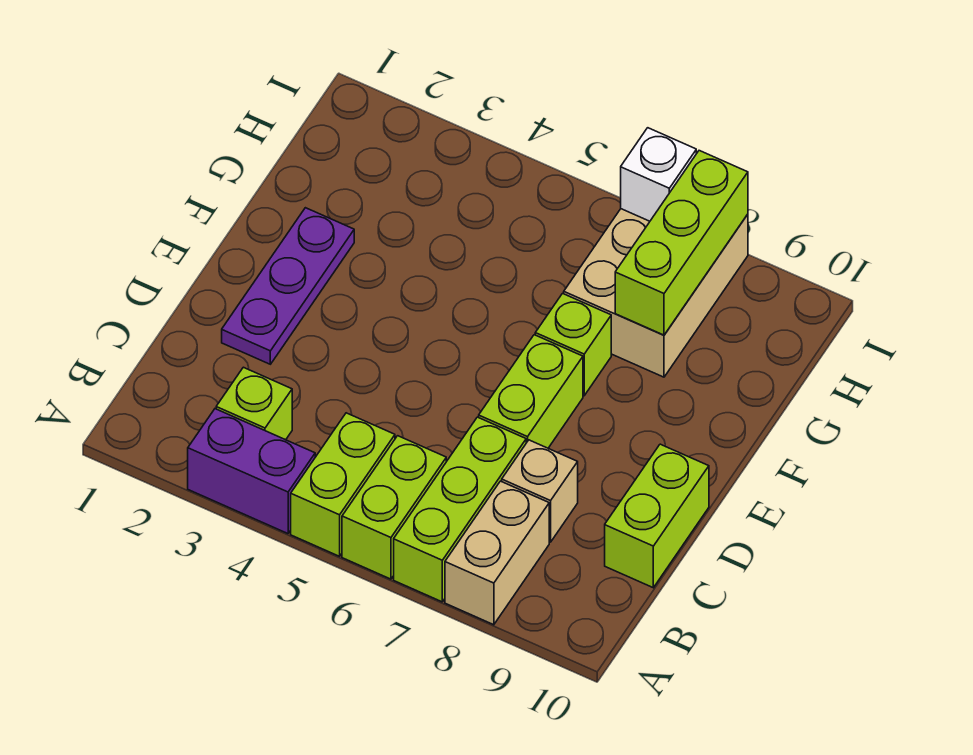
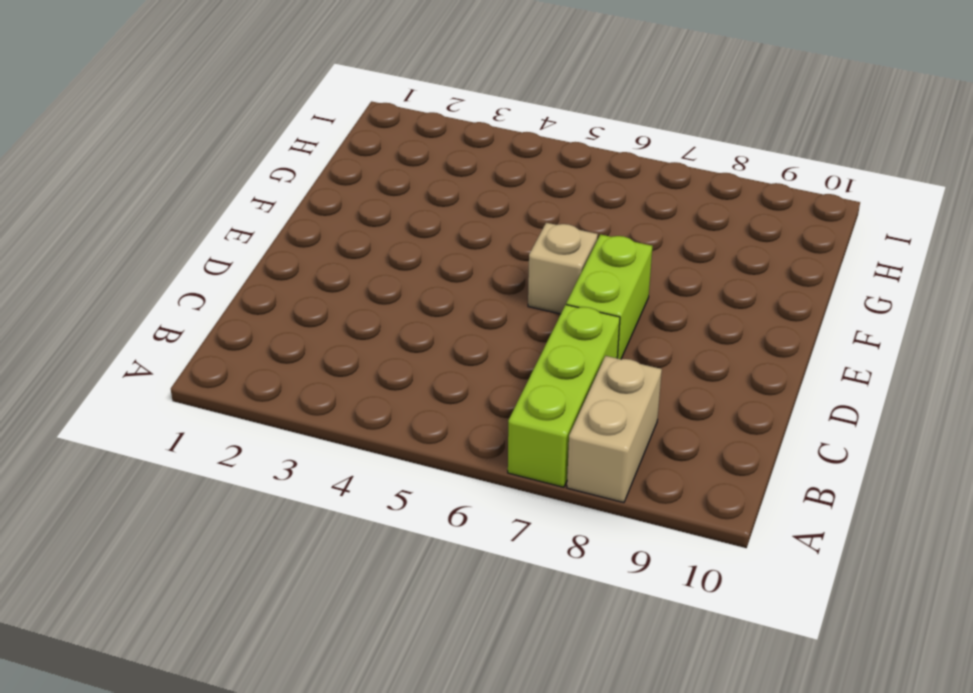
tan brick E6 level 1 -> tan brick C8 level 1
none -> purple brick A3:A4 level 1
none -> lime brick A5:B5 level 1
none -> lime brick A6:B6 level 1

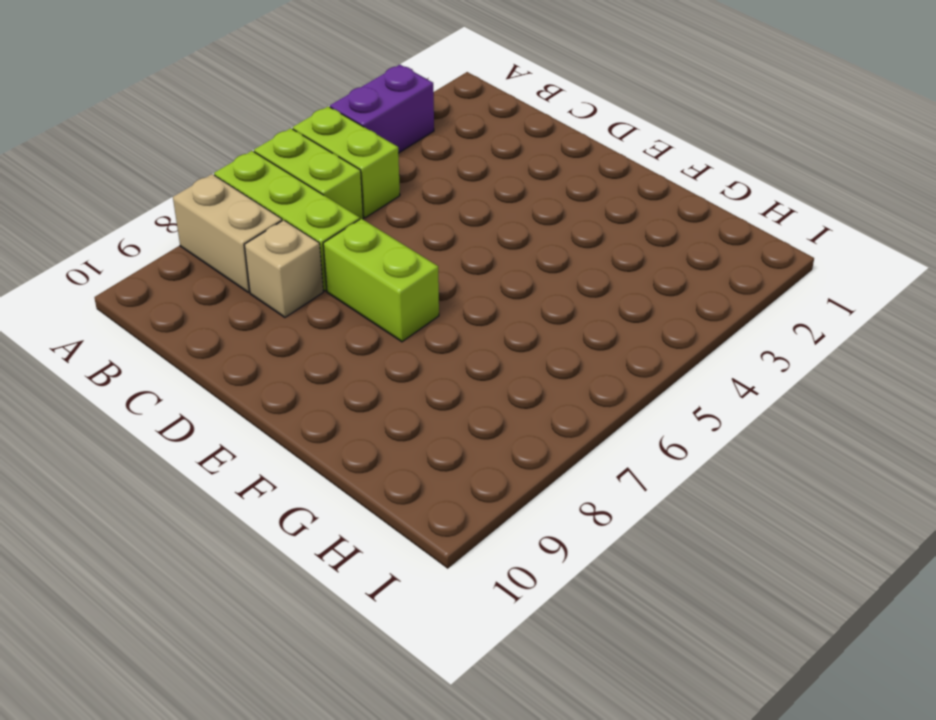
none -> lime brick B3 level 1
none -> lime brick C10:D10 level 1
none -> purple plate D2:F2 level 1

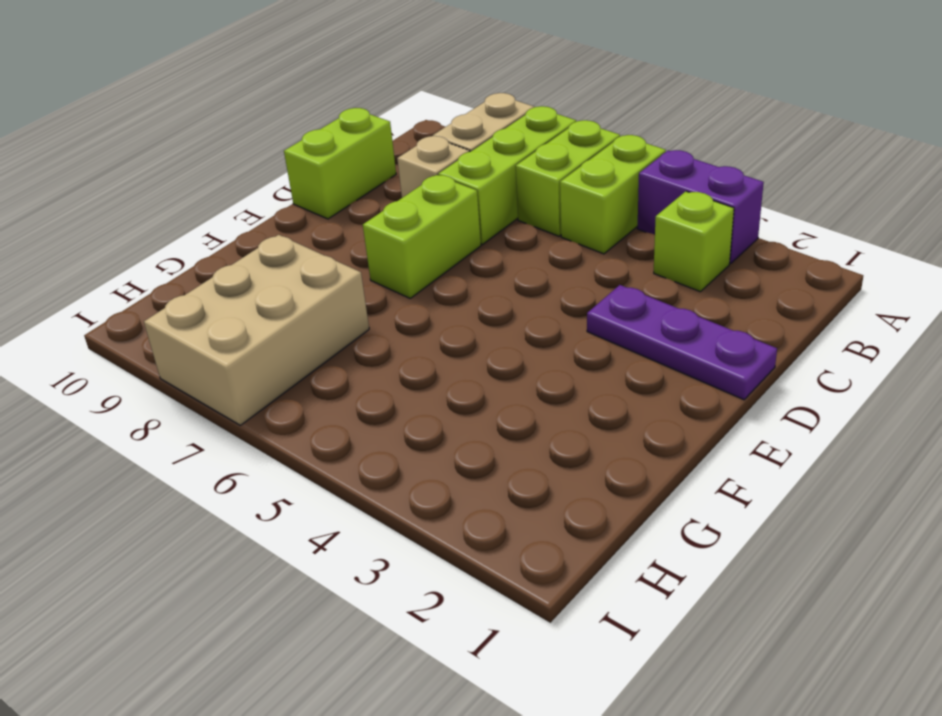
purple plate D1:D3 level 1 -> purple plate D2:F2 level 1
none -> lime brick F7 level 1
none -> lime brick G8:I8 level 2
none -> white brick I7 level 2

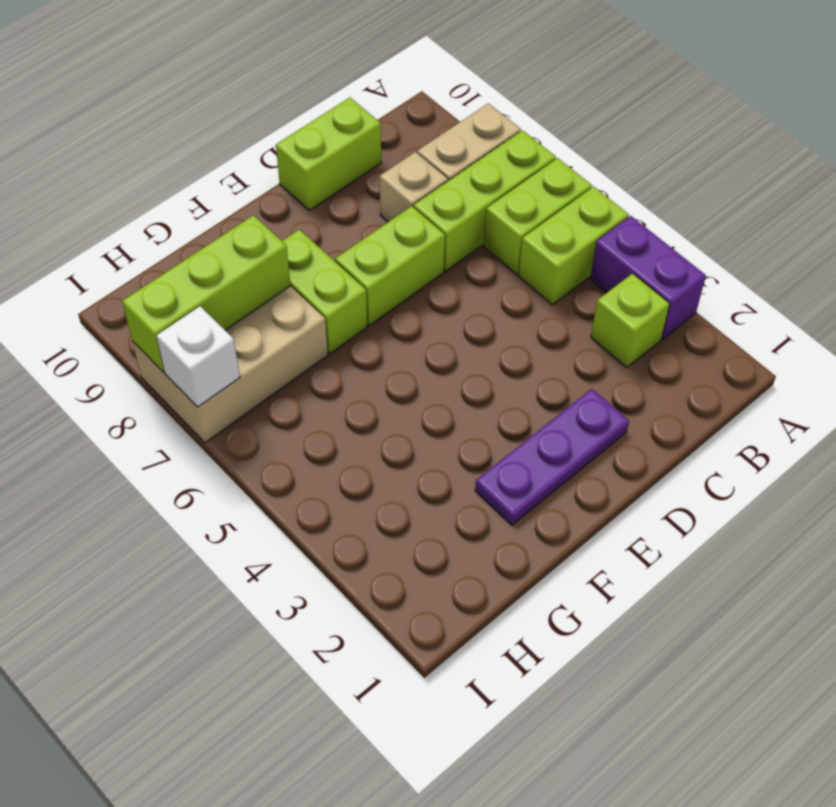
lime brick F7:F8 level 1 -> lime brick F7 level 1

